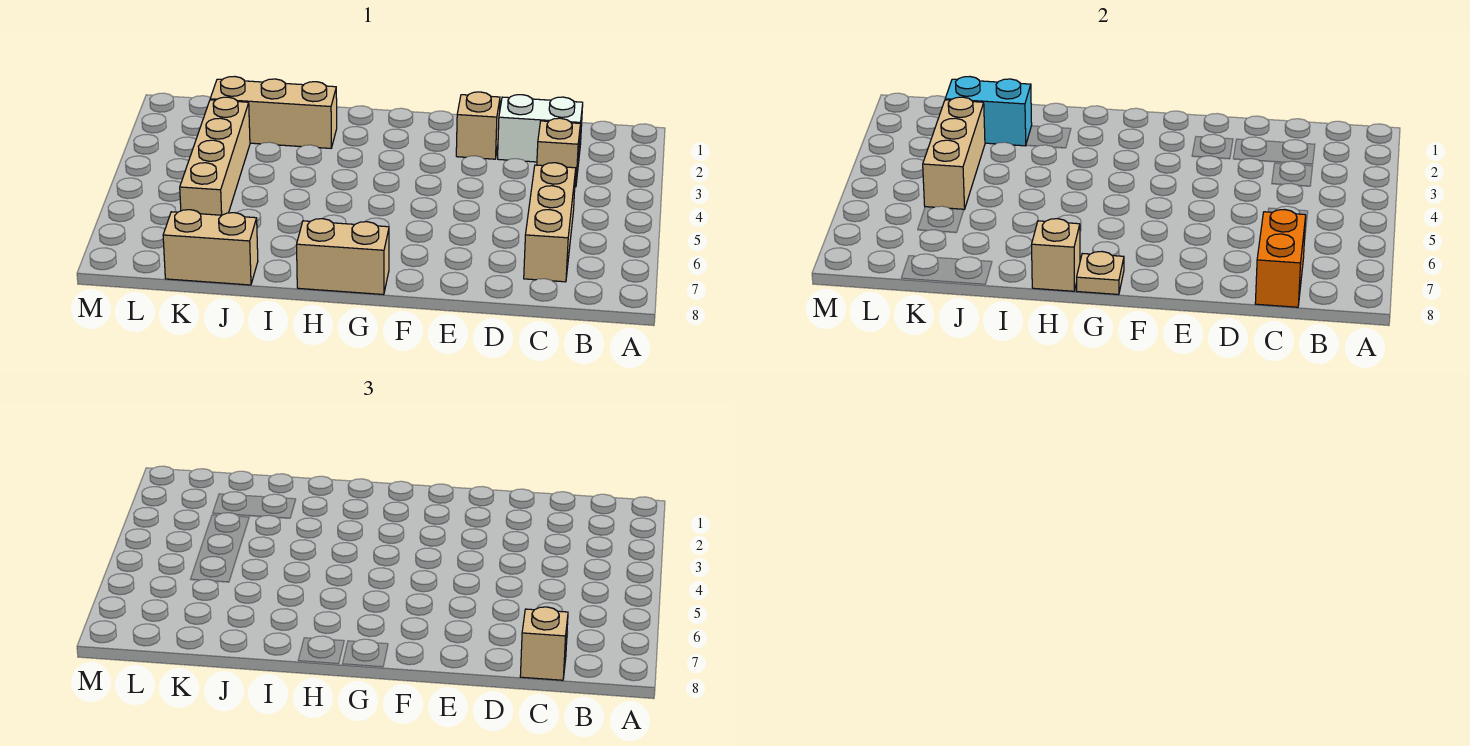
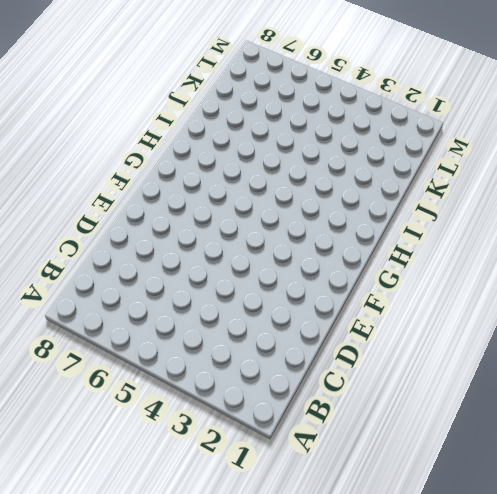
none -> white brick C2:D2 level 1
none -> tan brick C3 level 1
none -> tan brick C5:C7 level 1

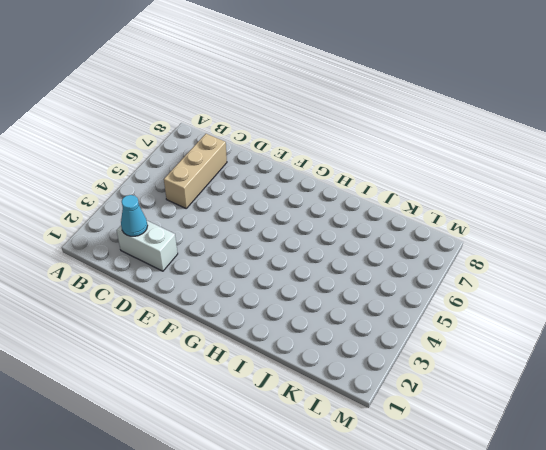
cyan cone C2 level 2 -> none
none -> tan brick C3 level 1
none -> tan brick E2 level 1
none -> tan brick G8:H8 level 1

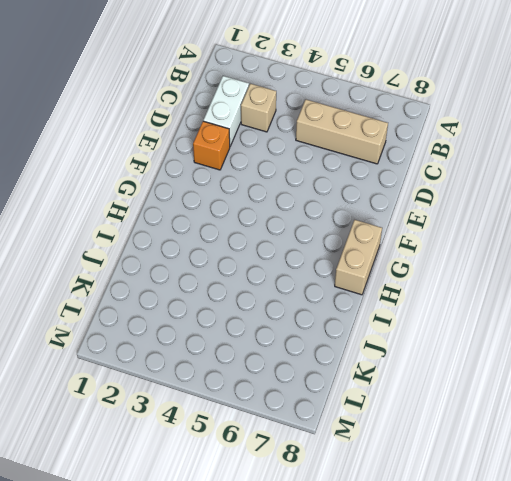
orange brick E2 level 1 -> tan brick E2 level 1
none -> tan brick I2:K2 level 1
none -> tan brick J8:K8 level 1
none -> tan brick K3:K6 level 1

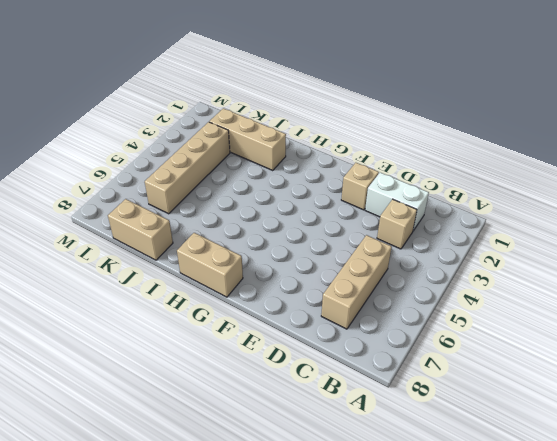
none -> orange brick C7:C8 level 2
none -> tan plate G8 level 2
none -> tan brick H8 level 2

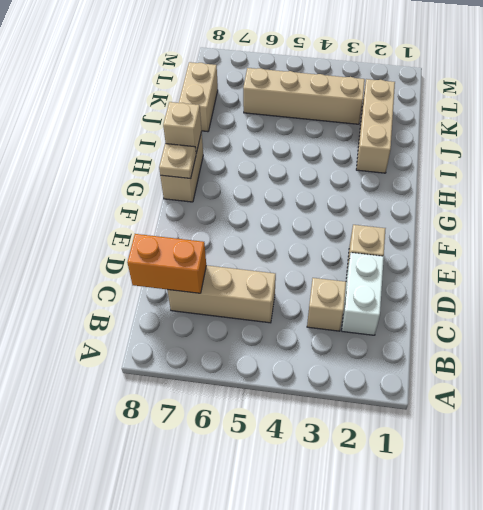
none -> cyan brick J2:K2 level 2
none -> tan brick K3:K5 level 2
none -> tan brick C8 level 3

